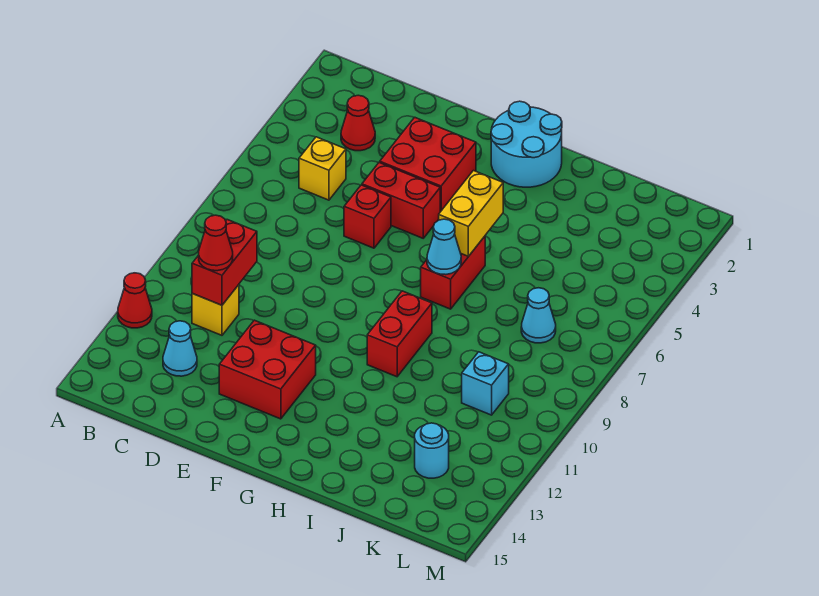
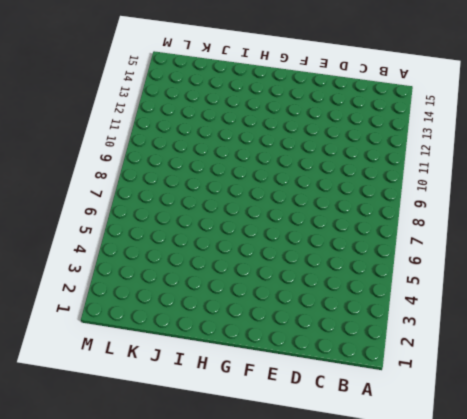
none -> red cone A12 level 1
none -> red cone C3 level 1
none -> yellow brick C5 level 1

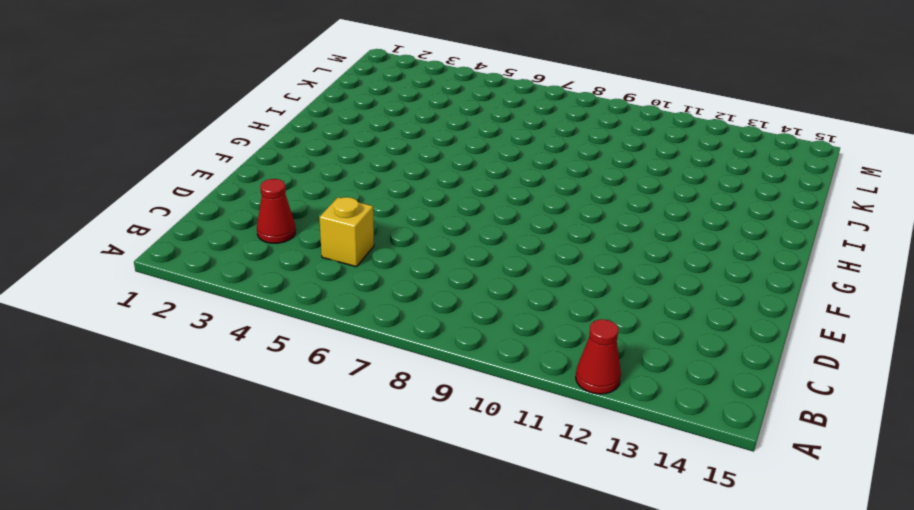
none -> yellow brick C11 level 1
none -> cyan cone C13 level 1
none -> red brick E3:F4 level 1

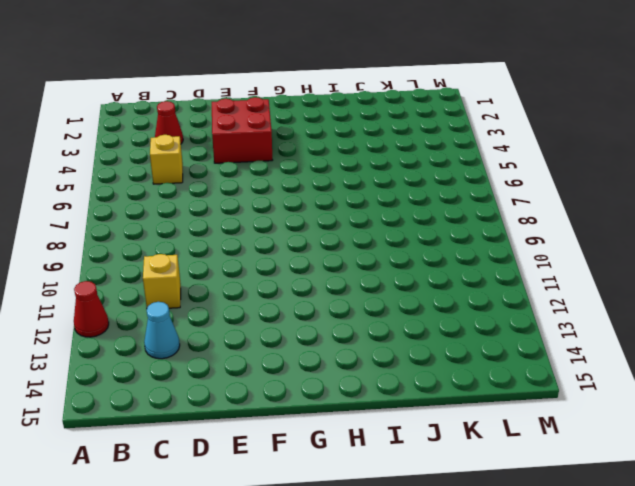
none -> red brick E5:F5 level 1
none -> red brick E6 level 1
none -> red brick E12:F13 level 1

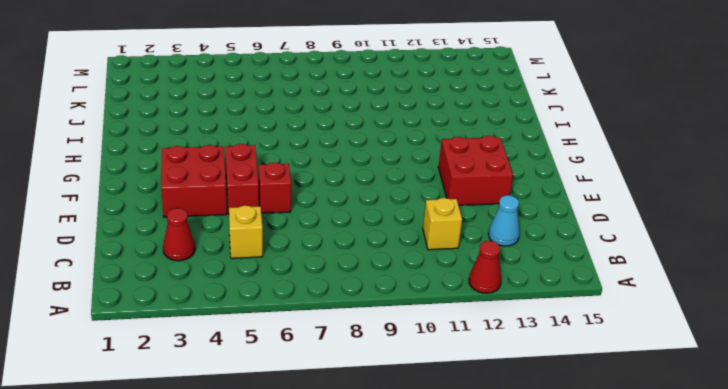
none -> cyan round brick G1:H2 level 1
none -> red brick H6:H7 level 1
none -> red brick H9:H10 level 1

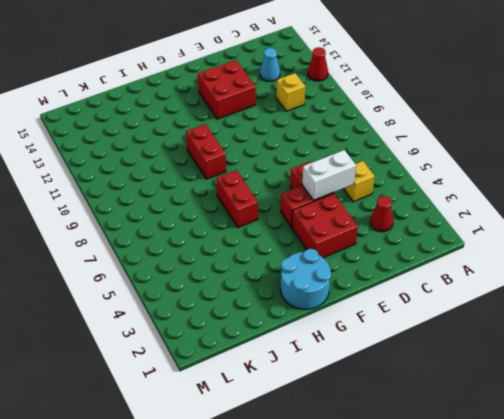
white brick D5:E5 level 2 -> none
none -> cyan cone K7 level 1
none -> cyan brick K10 level 1
none -> cyan round brick K13 level 1

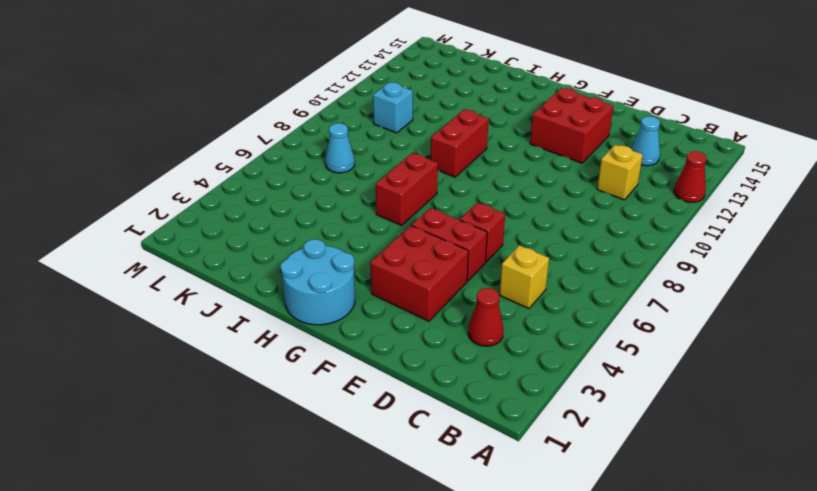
none -> cyan round brick K13 level 1
none -> red brick C10:C11 level 2
none -> yellow brick H5:H6 level 2

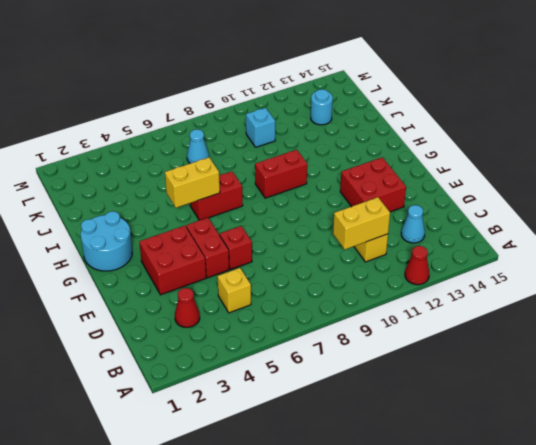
yellow brick C10:C11 level 2 -> red brick C10:C11 level 2
none -> cyan cone H7 level 2
none -> red cone C11 level 3

